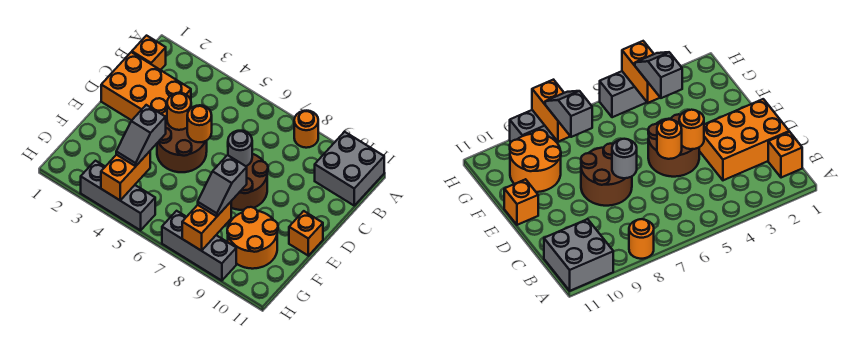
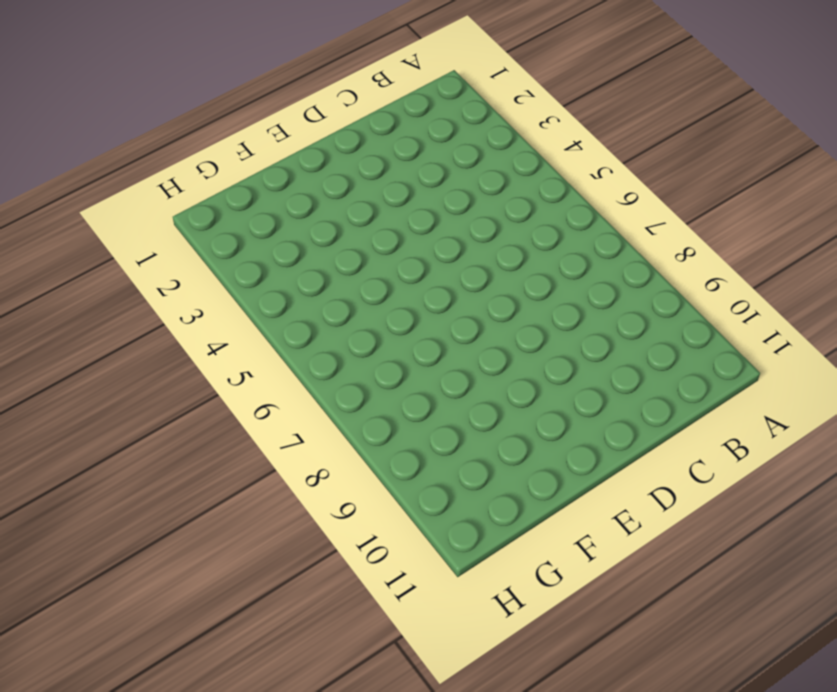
none -> orange round brick A8 level 1
none -> grey brick A10:B11 level 1
none -> orange brick B1 level 1

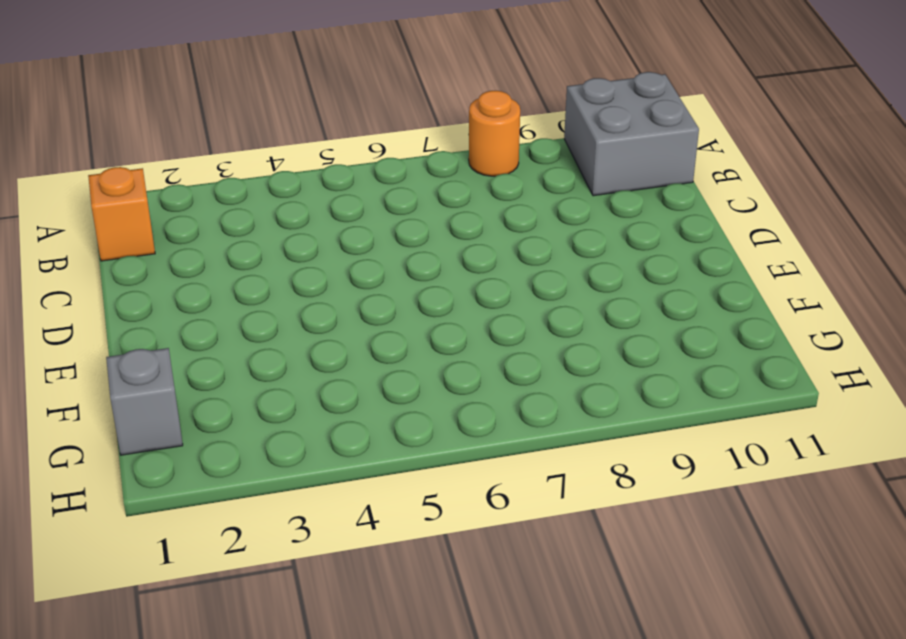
grey brick G1 level 1 -> none
none -> orange brick C1:D3 level 1
none -> brown round brick D4:E5 level 1
none -> brown round brick D7:E8 level 1

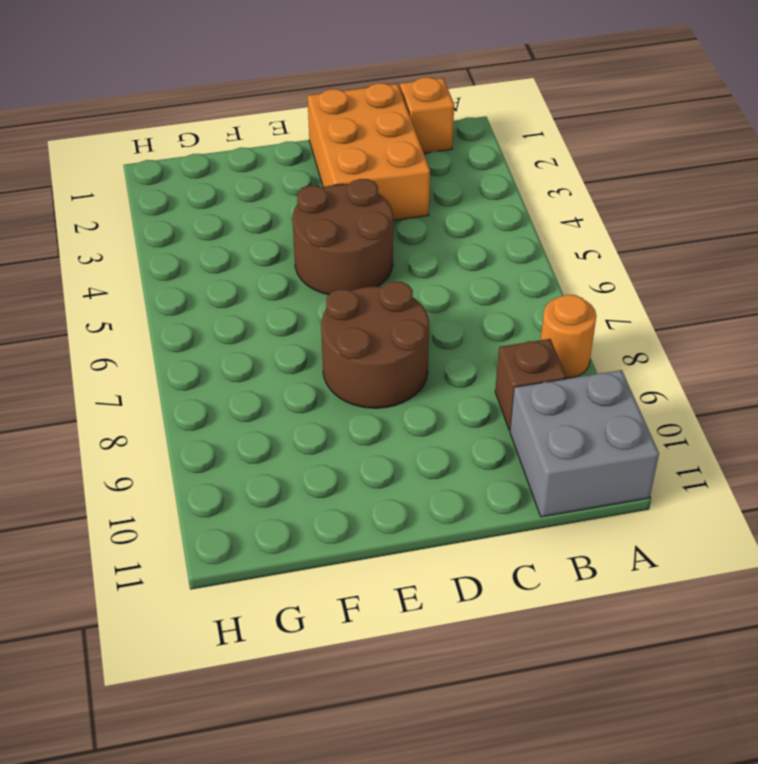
brown brick B9 level 1 -> none
none -> orange brick E11 level 1
none -> orange round brick F9:G10 level 1
none -> grey brick H3:H5 level 1

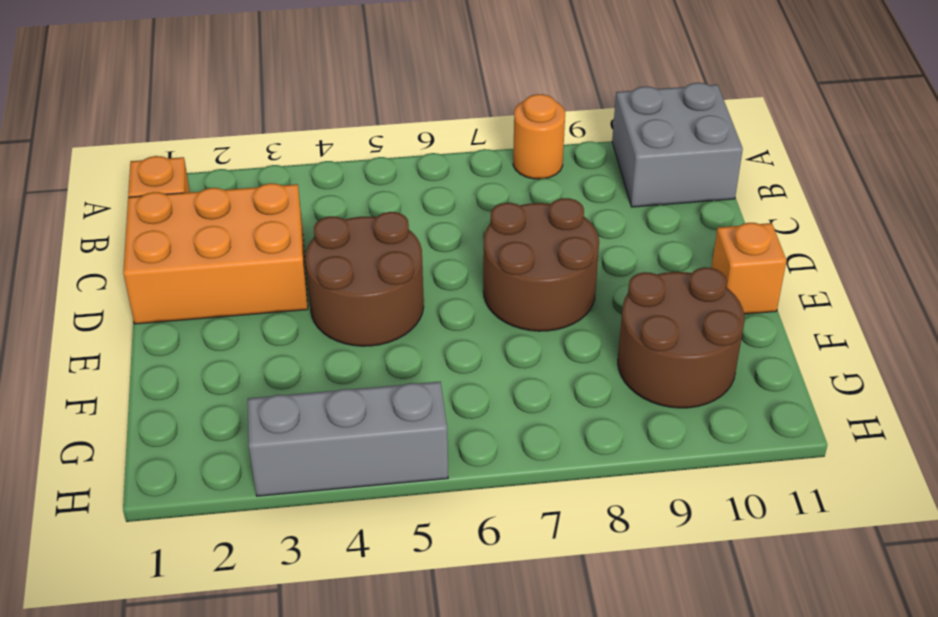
brown round brick F9:G10 level 1 -> orange round brick F9:G10 level 1
none -> grey brick H7:H9 level 1
none -> orange round brick D4 level 2
none -> orange round brick D5 level 2

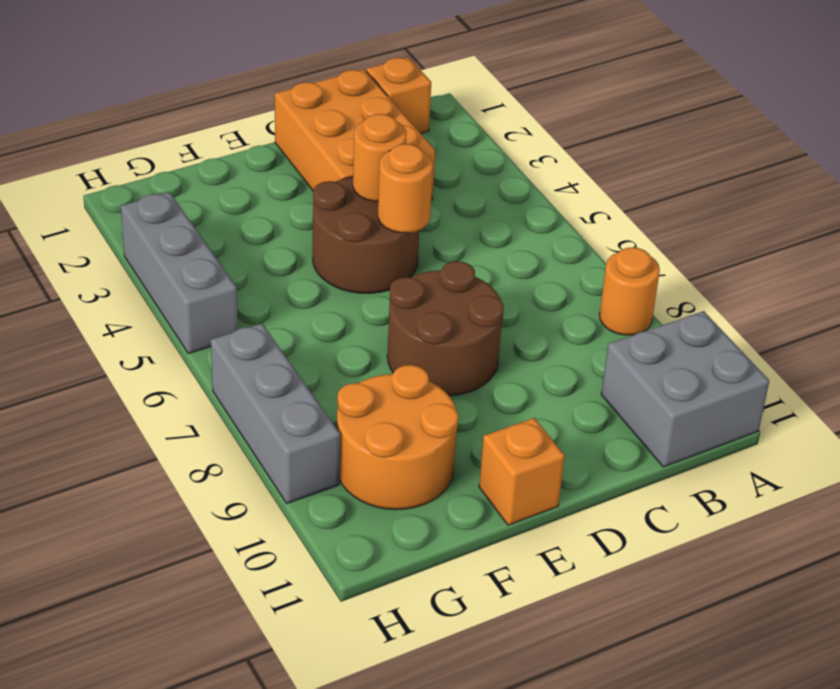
none -> grey round brick D7 level 2
none -> orange brick G4:H4 level 2
none -> orange brick G8:H8 level 2

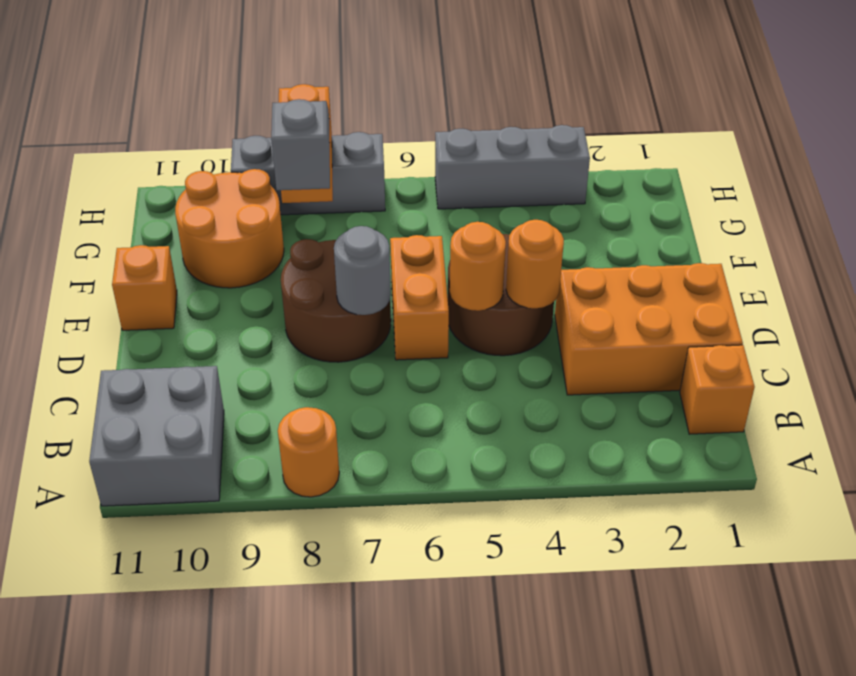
orange brick D6:E6 level 1 -> orange brick G4:H4 level 2
none -> grey slope F4:G4 level 3 top F

